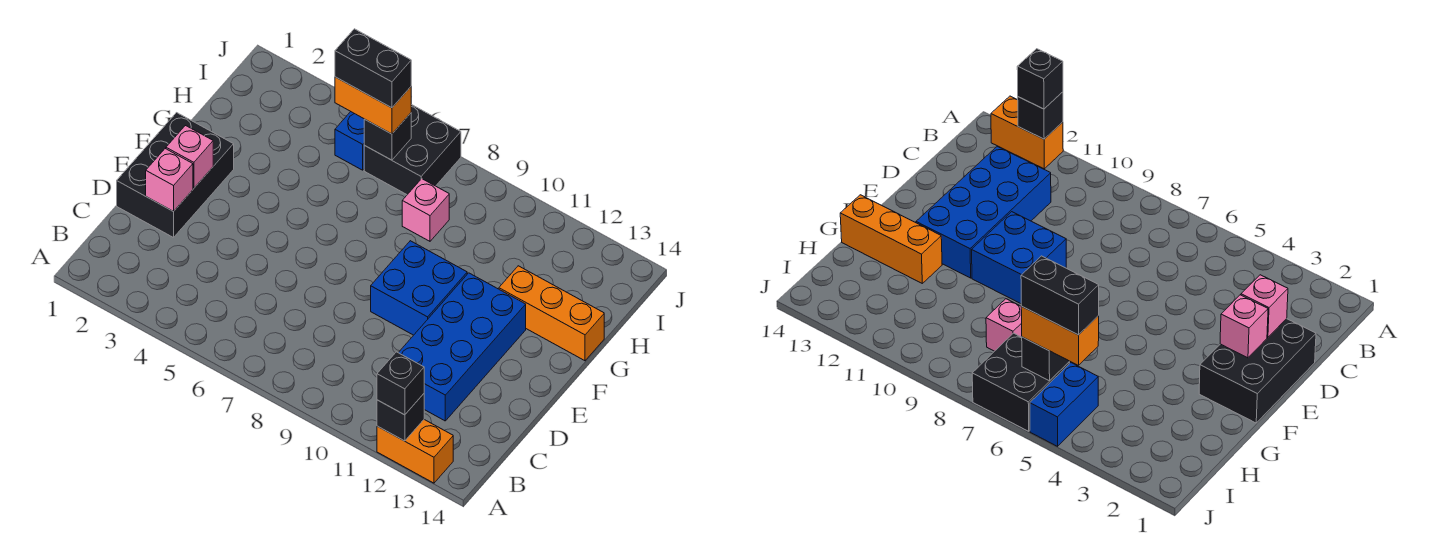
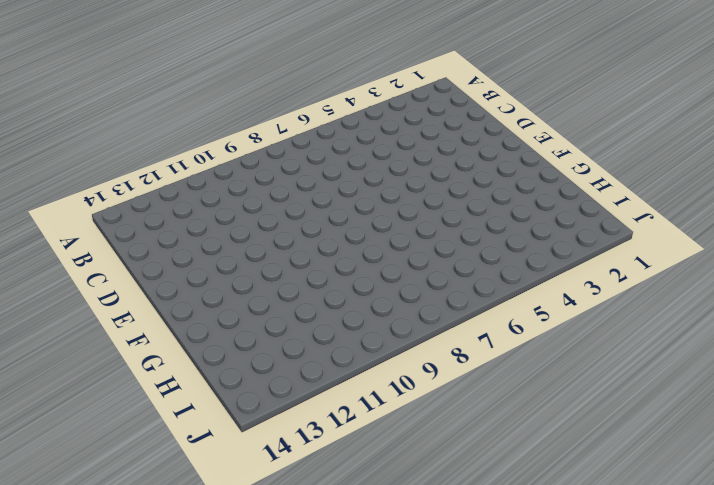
none -> orange brick A12:A13 level 1
none -> blue brick C11:F12 level 1
none -> black brick D1:F2 level 1

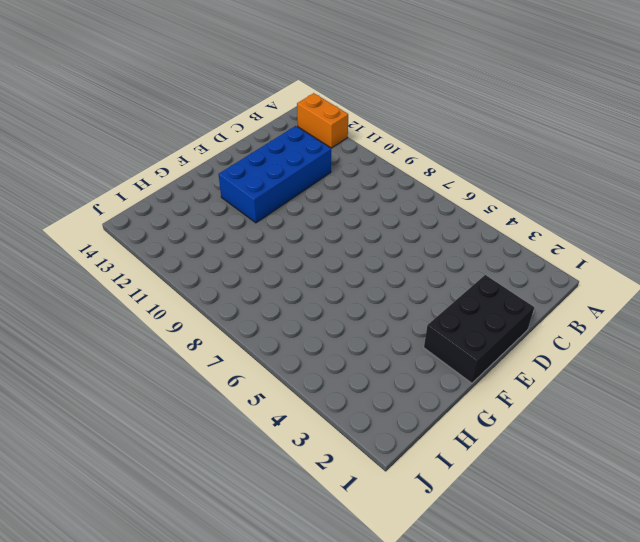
none -> blue brick E9:F10 level 1
none -> orange brick G12:G14 level 1
none -> pink brick H8 level 1

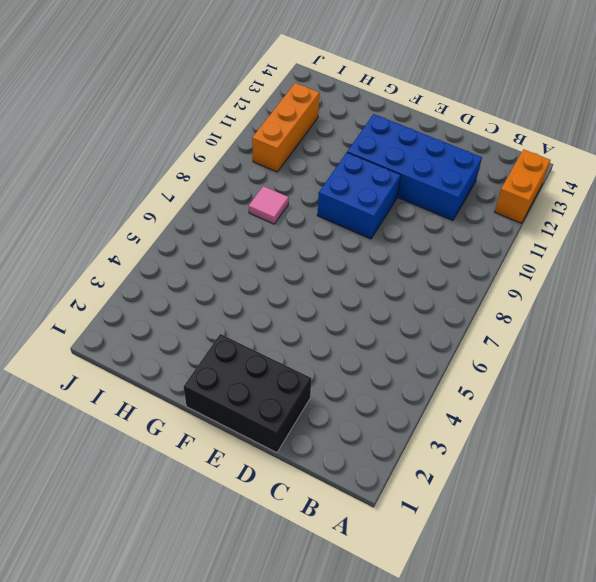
pink tile H8 level 1 -> pink brick H8 level 1
orange brick I10:I12 level 1 -> orange brick G12:G14 level 1
none -> blue brick I5:J5 level 1
none -> black brick I6:J7 level 1
none -> black brick A12 level 2

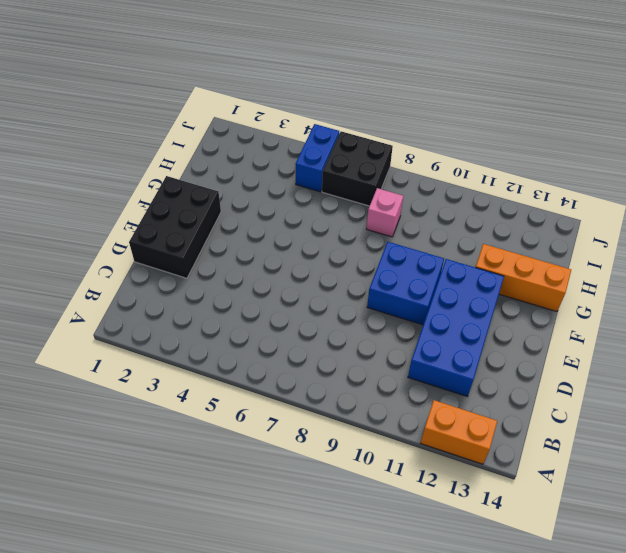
none -> black brick A12 level 2
none -> pink brick D2 level 2
none -> pink brick E2 level 2

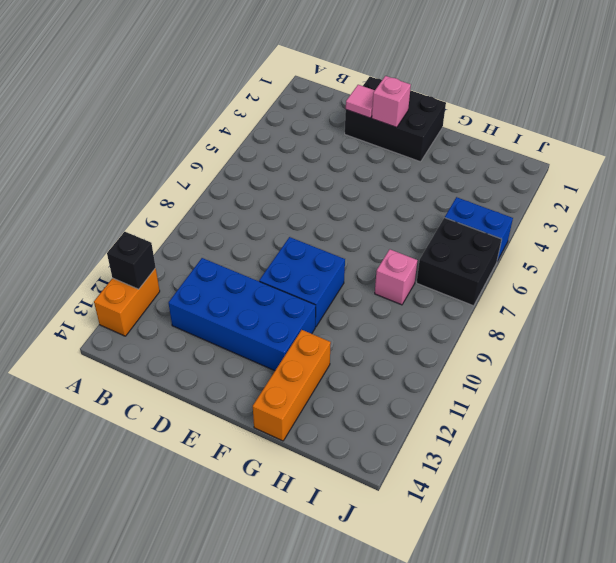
pink tile D2 level 2 -> pink brick D2 level 2
none -> black brick I6 level 2
none -> black brick A12 level 3
none -> orange brick I5:I6 level 3

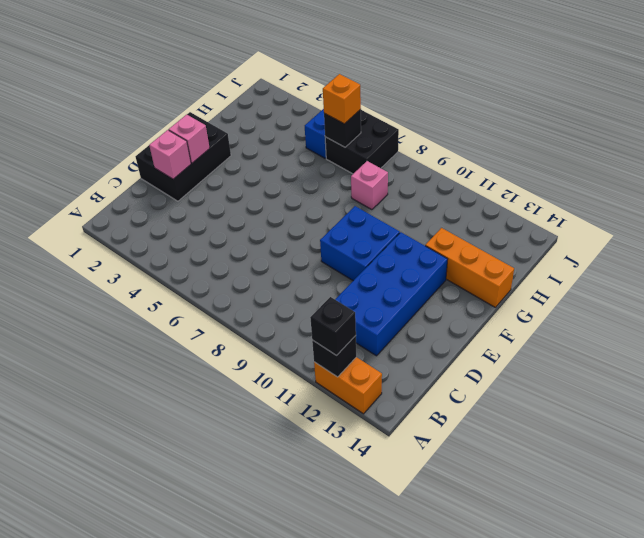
orange brick I6 level 3 -> orange brick I5:I6 level 3
none -> black brick I5:I6 level 4

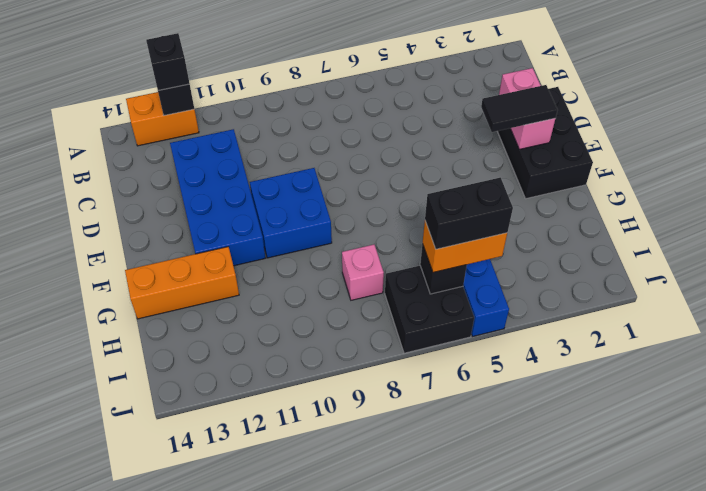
black tile E2:E3 level 3 -> none

